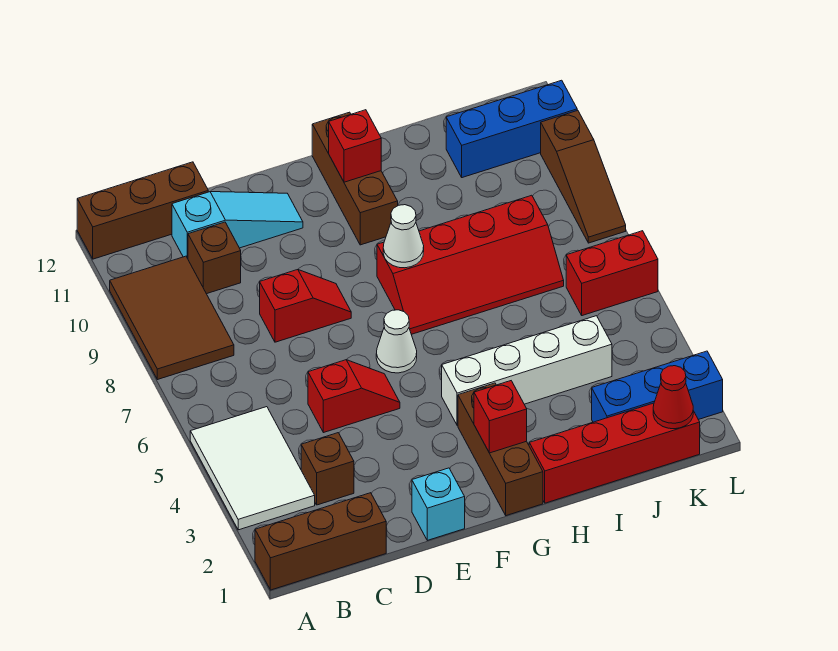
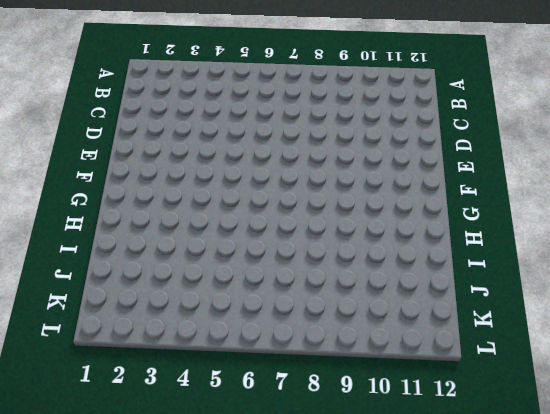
none -> brown brick A1:C1 level 1
none -> white tile A3:B5 level 1
none -> brown tile A8:B10 level 1

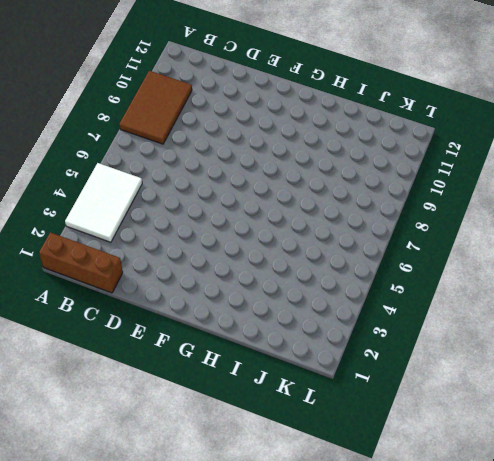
none -> brown brick A12:C12 level 1
none -> brown brick C3 level 1
none -> brown brick C10 level 1

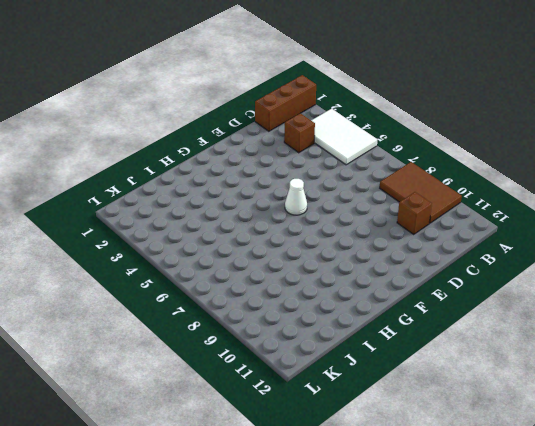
none -> brown brick A12:C12 level 1
none -> cyan slope C11:E11 level 1 top C
none -> red slope D5:E5 level 1 top D

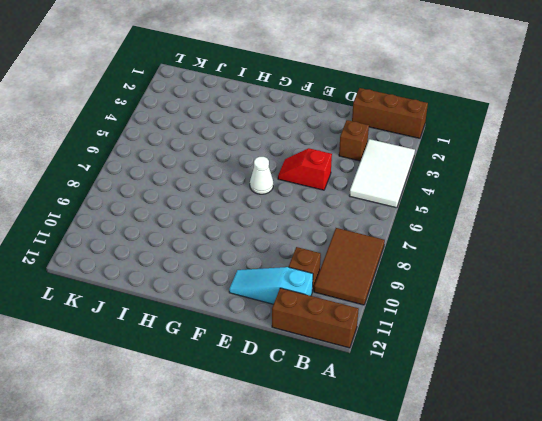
none -> red slope D8:E8 level 1 top D
none -> cyan brick E1 level 1
none -> brown brick G1:G3 level 1

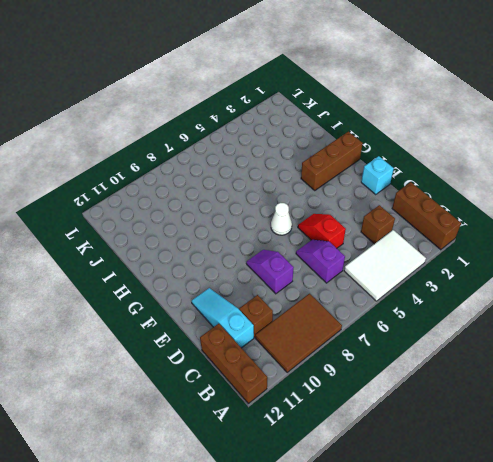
purple slope C6:D6 level 1 top C -> none
purple slope D8:E8 level 1 top D -> red slope D8:E8 level 1 top D
none -> white brick G4:J4 level 1
none -> red slope G7:J8 level 1 top 8
none -> brown brick G10:G12 level 1

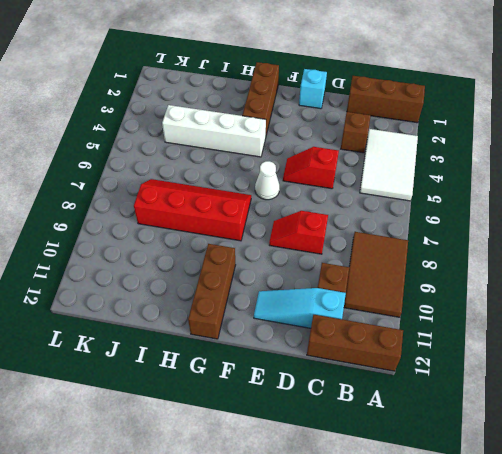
none -> red brick H1:K1 level 1
none -> blue brick J2:L2 level 1
none -> blue brick J11:L11 level 1

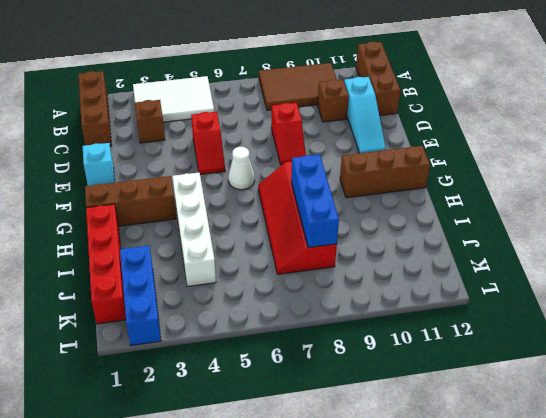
blue brick H8:J8 level 2 -> blue brick J11:L11 level 1
none -> red brick K6:L6 level 1
none -> brown slope L8:L10 level 1 top 10
none -> red brick G2 level 2

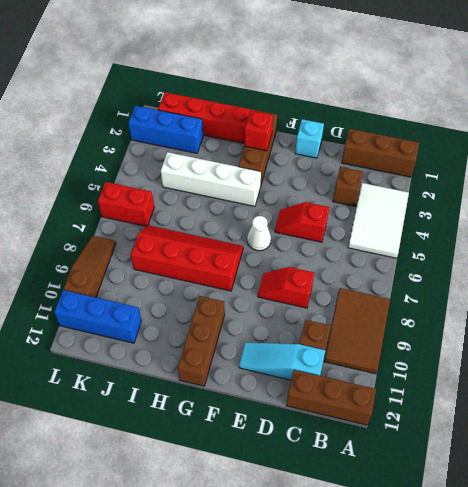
none -> white cone G8 level 2
none -> red brick G11 level 2
none -> red cone K1 level 2

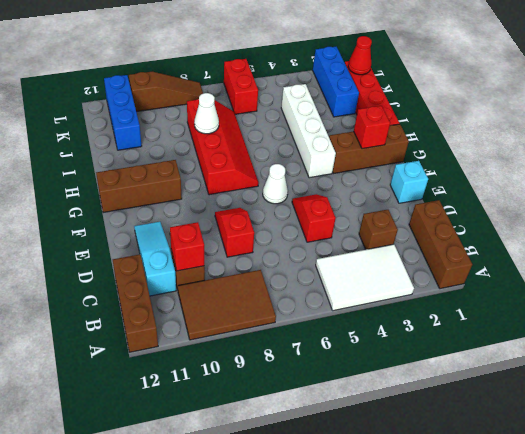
red brick C10 level 2 -> red brick G11 level 2
white cone I8 level 2 -> white cone G8 level 2

